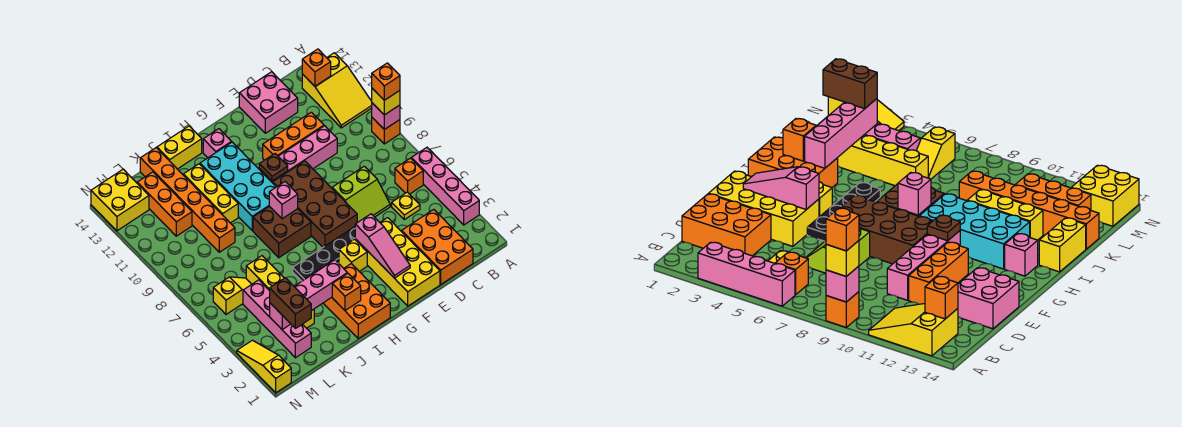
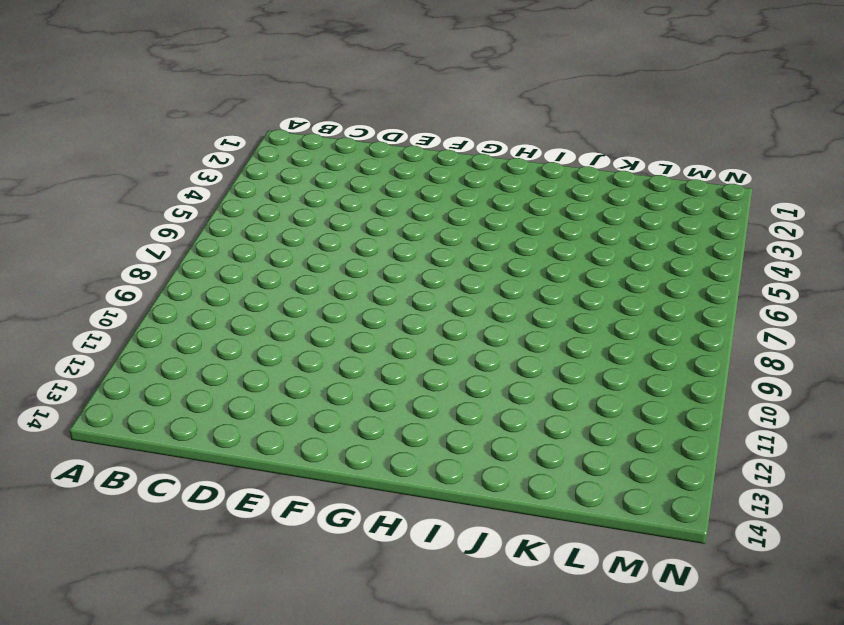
none -> pink brick A3:A6 level 1
none -> orange brick A9 level 1
none -> yellow slope A11:B13 level 1 top 13
none -> orange brick B6 level 1

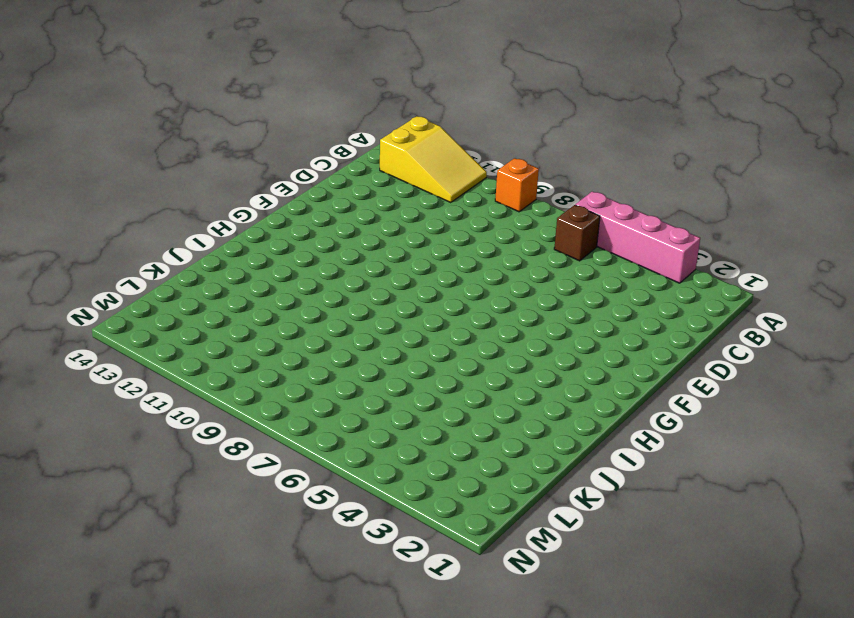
brown brick B6 level 1 -> orange brick B6 level 1
none -> orange brick C1:D3 level 1
none -> yellow plate C5 level 1
none -> lime slope D6:E7 level 1 top 7
none -> pink brick D10:G10 level 1

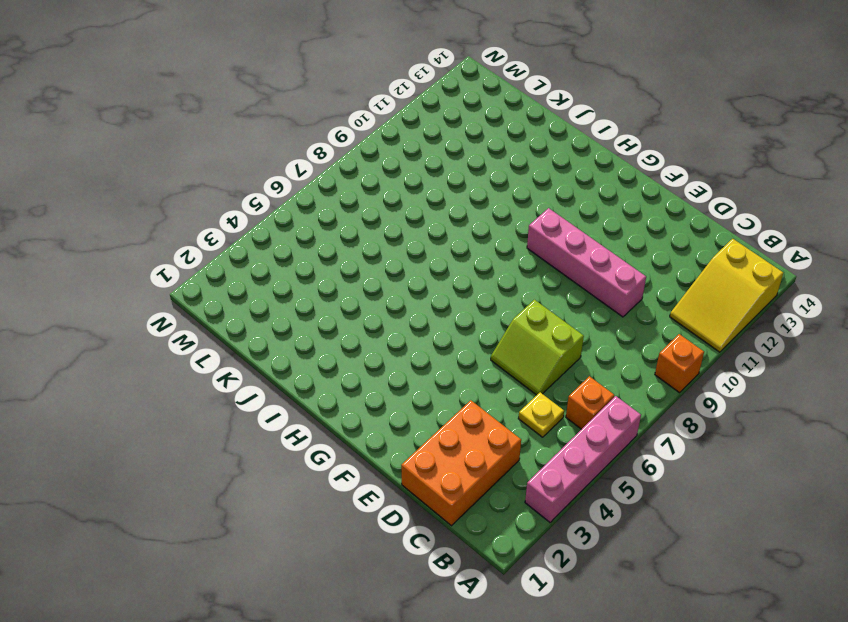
none -> orange brick D11:F11 level 1
none -> pink brick D13:E14 level 1
none -> yellow brick E1:F4 level 1
none -> black plate F5:I5 level 1

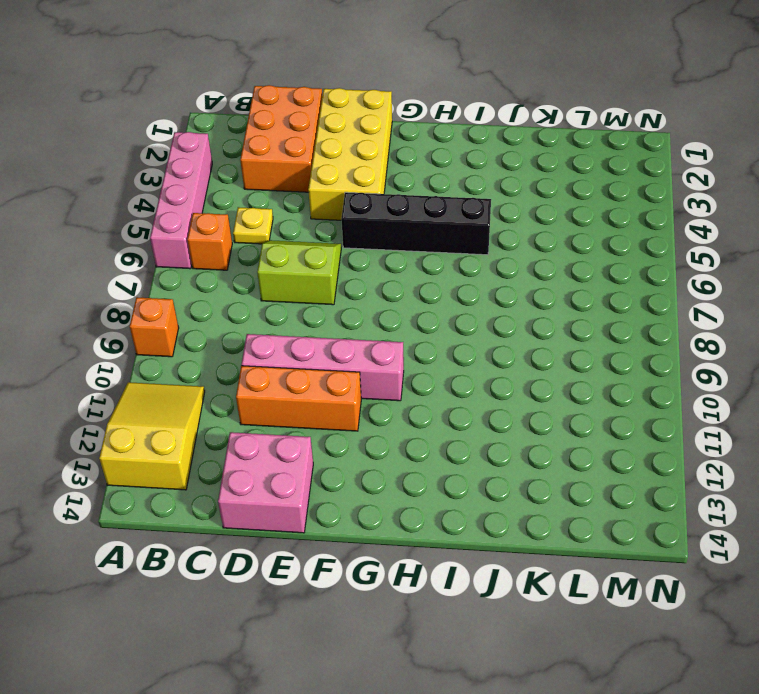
black brick F5:I5 level 1 -> black plate F5:I5 level 1
none -> brown brick F6:G9 level 1
none -> yellow brick G4 level 1
none -> orange brick H1:I3 level 1
none -> brown brick H7:I8 level 1

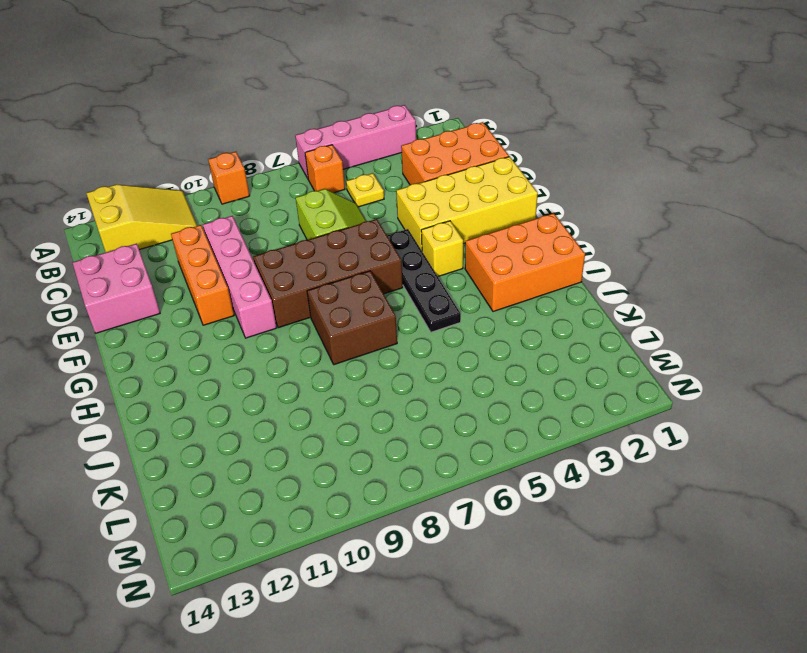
none -> cyan brick H9:I12 level 1
none -> pink brick H13 level 1
none -> yellow brick I14:J14 level 1
none -> yellow brick J10:J12 level 1

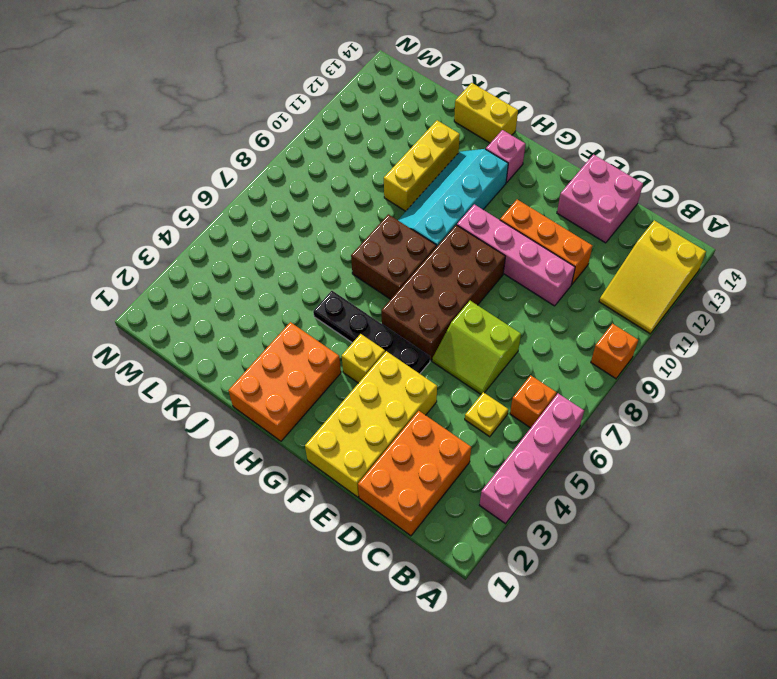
cyan slope H9:I12 level 1 top H -> cyan brick H9:I12 level 1
none -> yellow brick K3:K6 level 1
none -> orange brick K9:K14 level 1
none -> pink brick L2:L5 level 1
none -> yellow slope L6:M6 level 1 top M

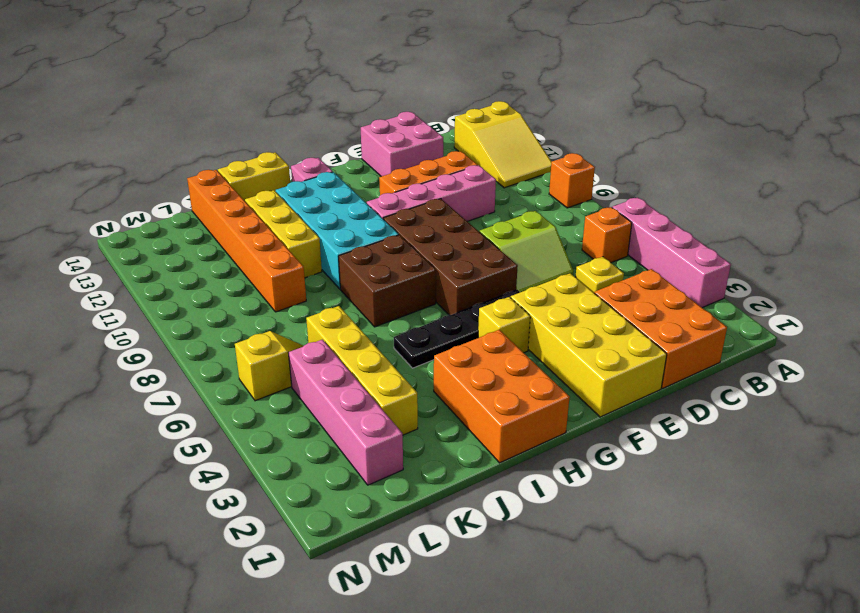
none -> orange brick L11:L13 level 1
none -> yellow brick M13:N14 level 1
none -> yellow slope N1:N3 level 1 top 1
none -> pink brick A9 level 2

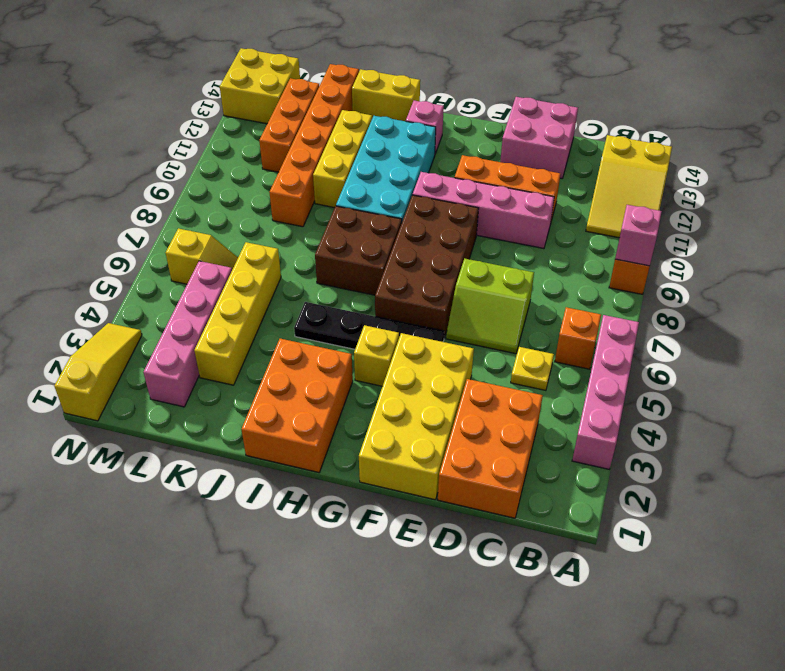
none -> orange brick B13 level 2
none -> pink slope F2:F4 level 2 top 4
none -> brown plate G10 level 2
none -> pink brick H8 level 2

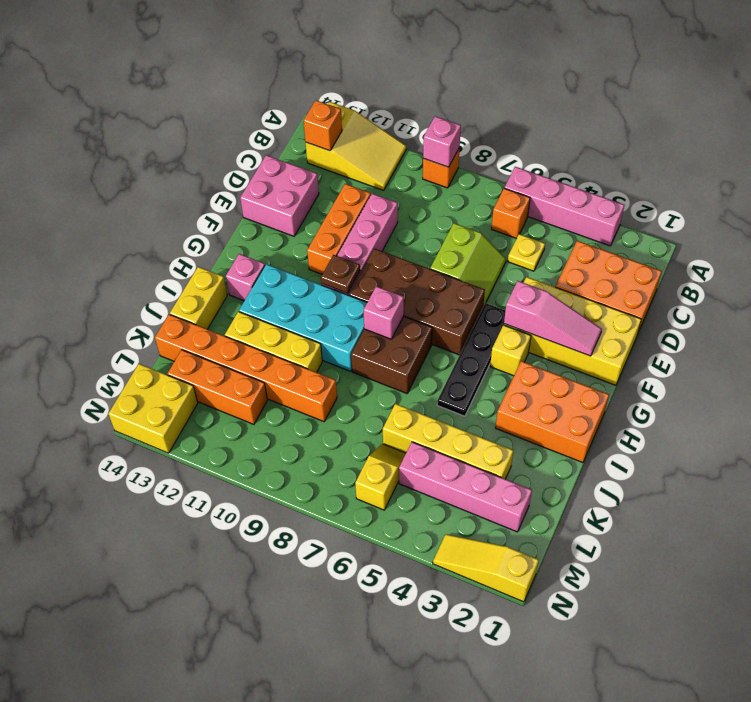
none -> orange brick I2 level 2
none -> pink brick I3:L3 level 2
none -> yellow brick A9 level 3
none -> brown brick L2:L3 level 3

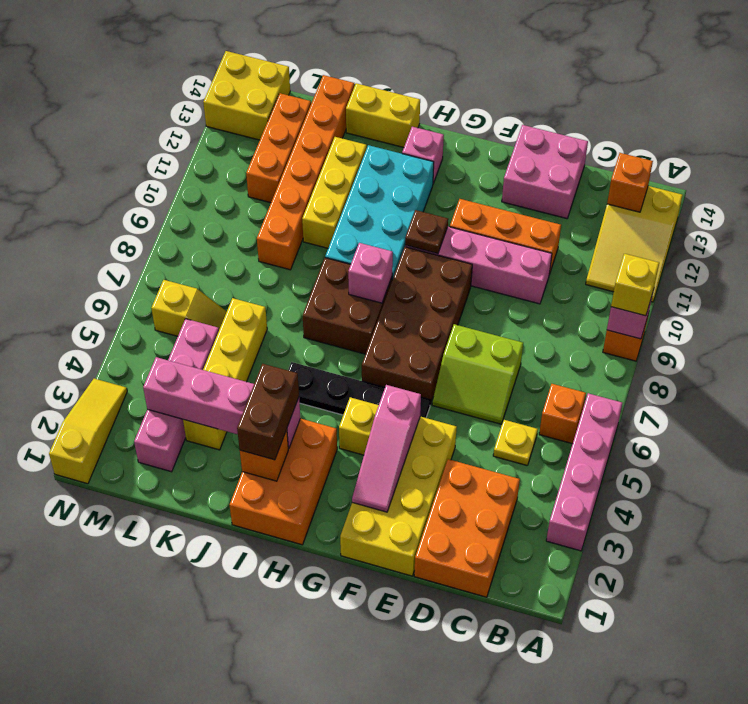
brown brick I2:I3 level 3 -> brown brick L2:L3 level 3
none -> orange brick A9 level 4

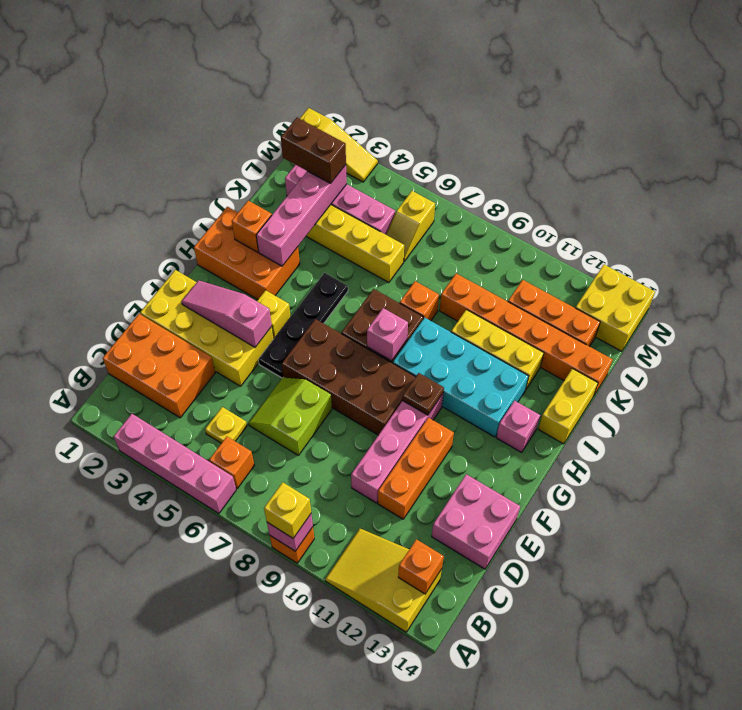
orange brick J8 level 1 -> orange brick A9 level 4

